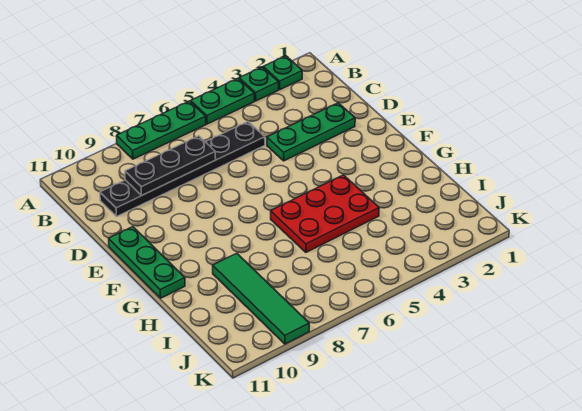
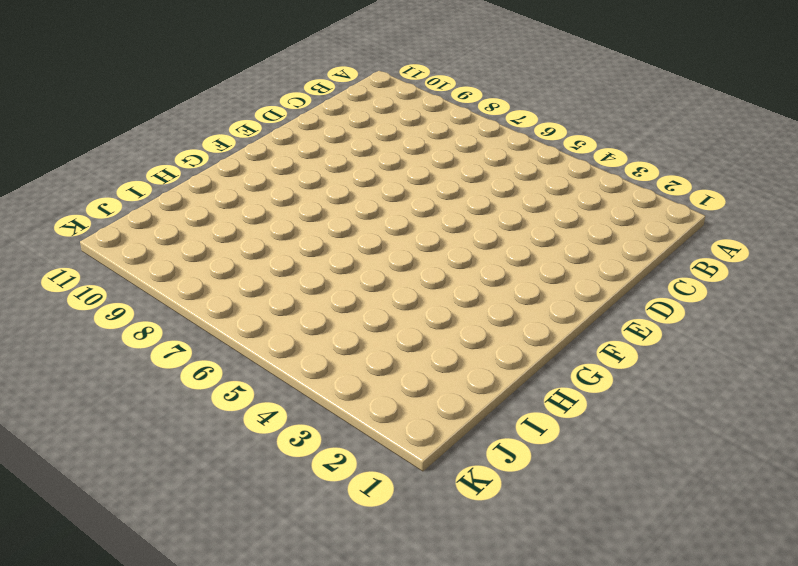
none -> green plate A2 level 1
none -> green plate A3 level 1

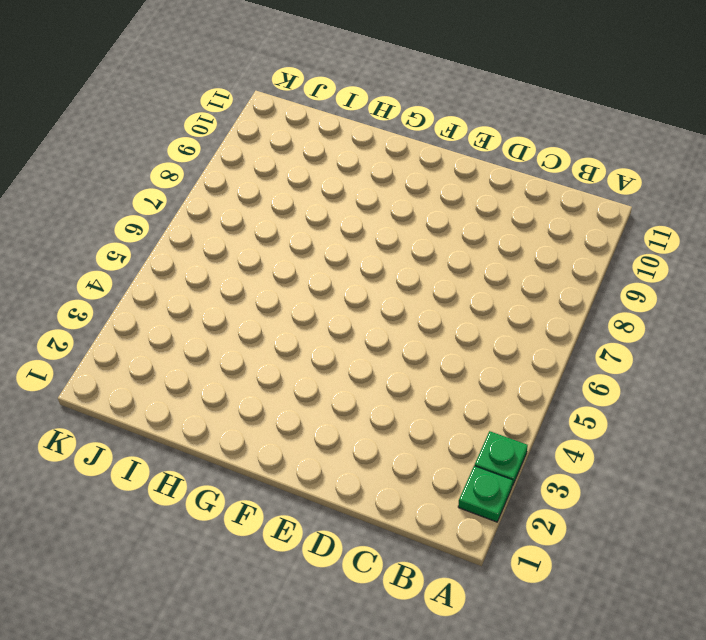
none -> green plate A4:A5 level 1
none -> green plate A6:A8 level 1

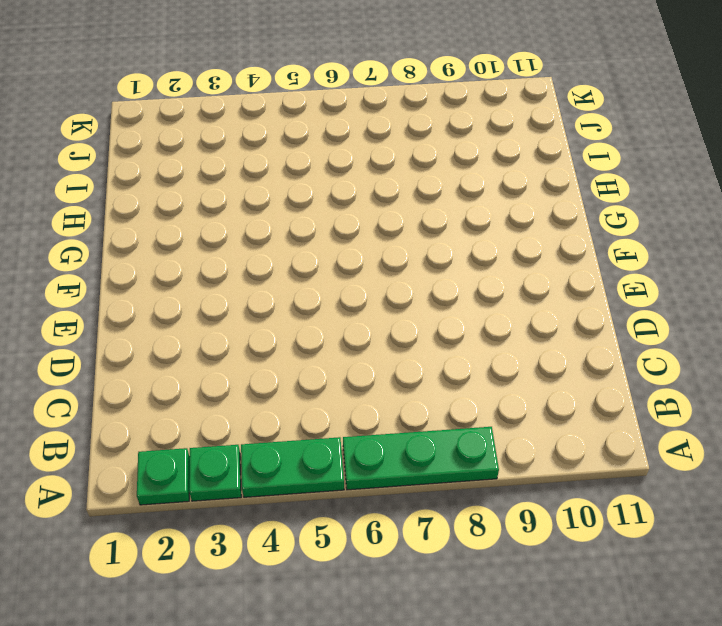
none -> black plate C5:C10 level 1
none -> green plate D2:D4 level 1

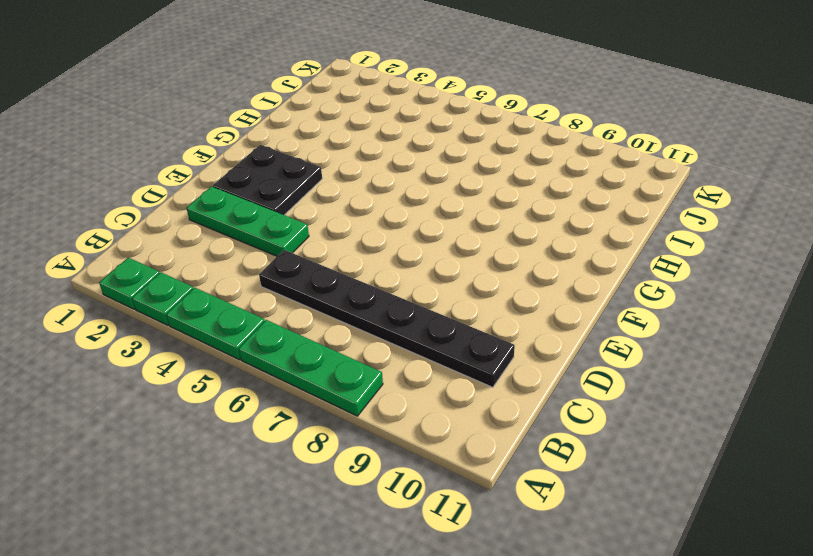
black plate E2:F3 level 1 -> none
none -> green plate E11:G11 level 1
none -> red plate G4:H6 level 1

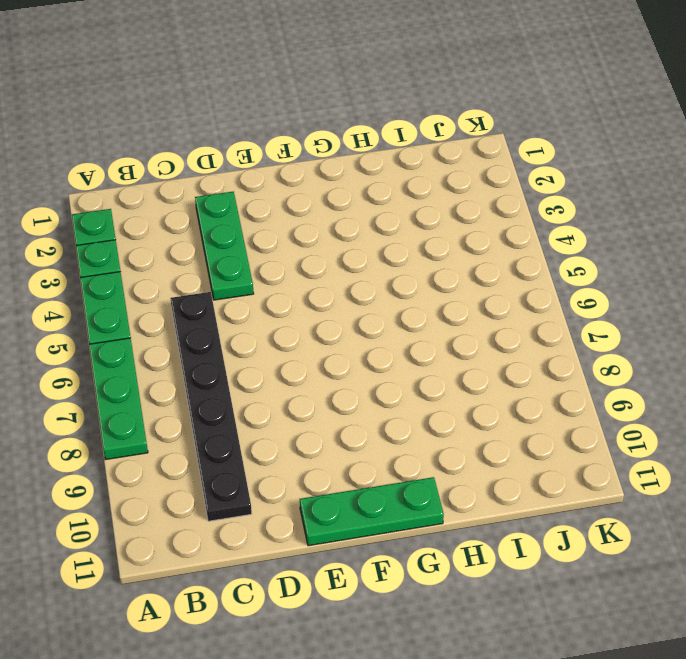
none -> red plate G4:H6 level 1
none -> green tile H9:K9 level 1

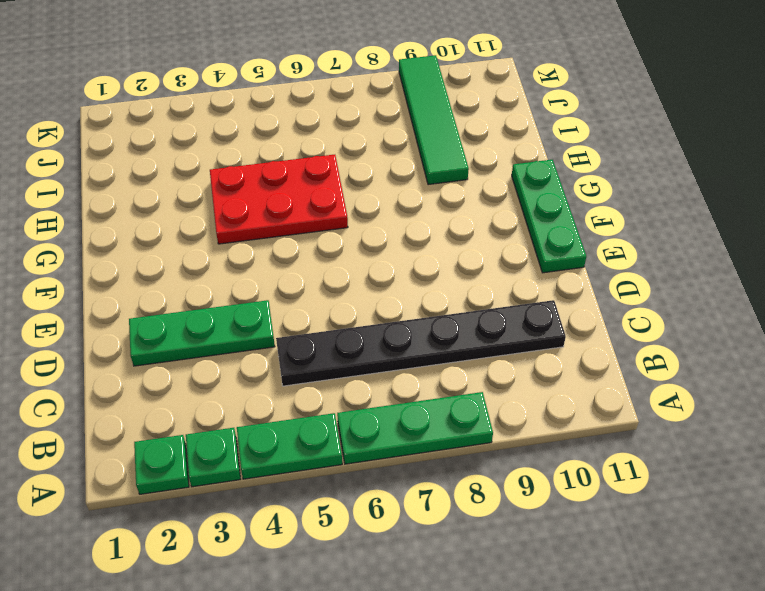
none -> black plate C7:C9 level 2

